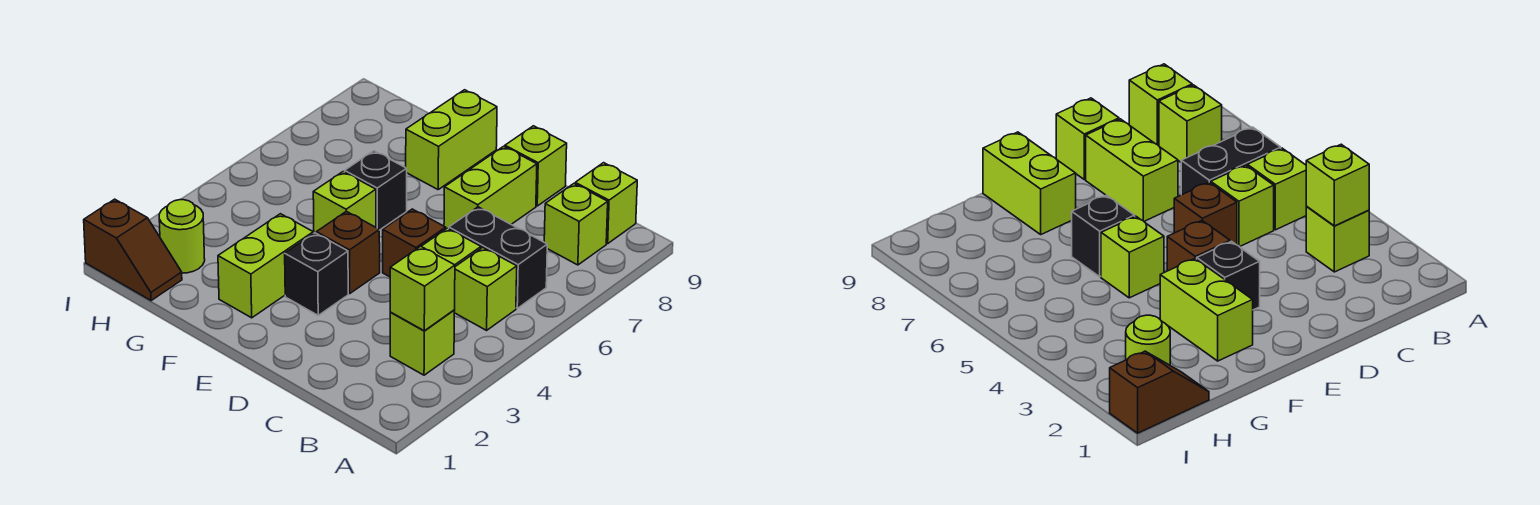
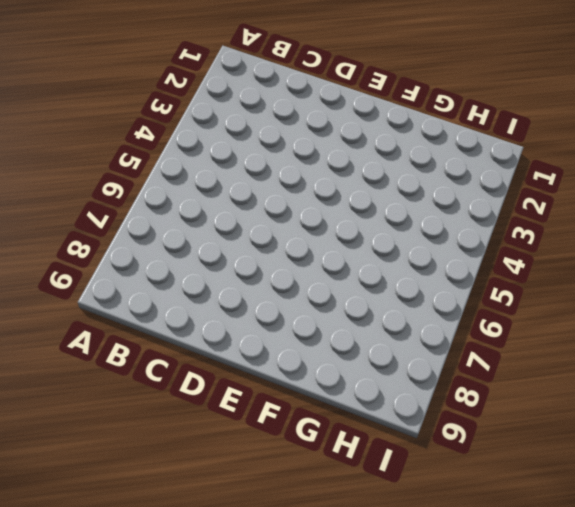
none -> lime brick B3 level 1
none -> lime brick B5 level 1
none -> black brick B6:C6 level 1

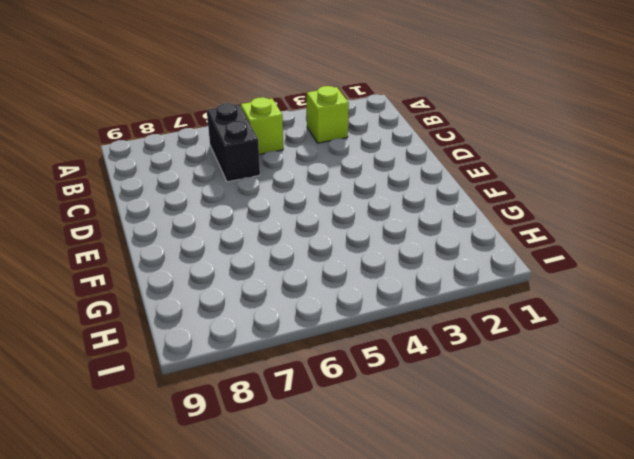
none -> lime brick B8 level 1
none -> lime brick B9 level 1
none -> lime brick C5 level 1

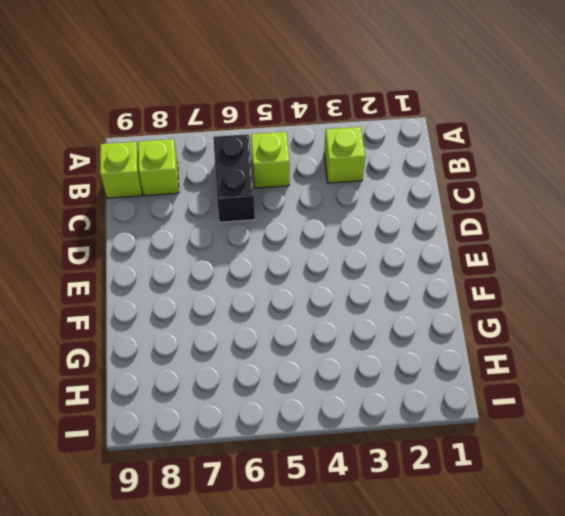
none -> lime brick C5 level 1
none -> brown brick D5 level 1
none -> lime brick D7:D8 level 1

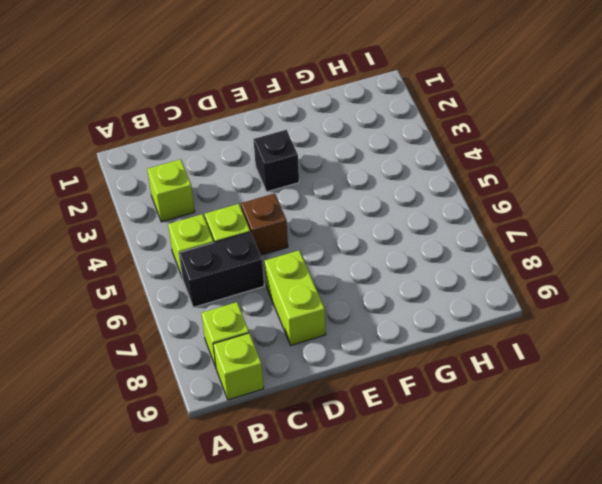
none -> lime brick D9 level 1
none -> brown brick E4 level 1
none -> lime brick F2:F3 level 1

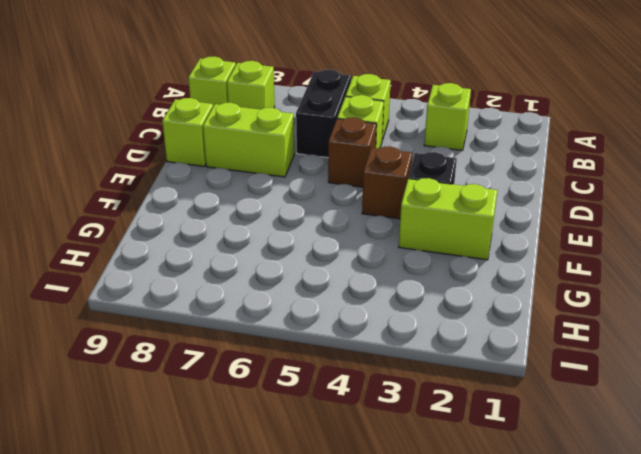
none -> lime brick F5 level 1
none -> black brick F6 level 1
none -> lime brick F8:F9 level 1

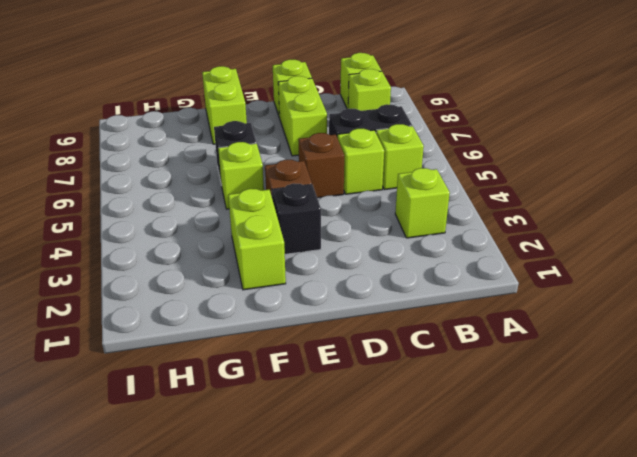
none -> brown slope H1:I1 level 1 top I
none -> lime round brick H2 level 1
none -> lime brick B3 level 2

